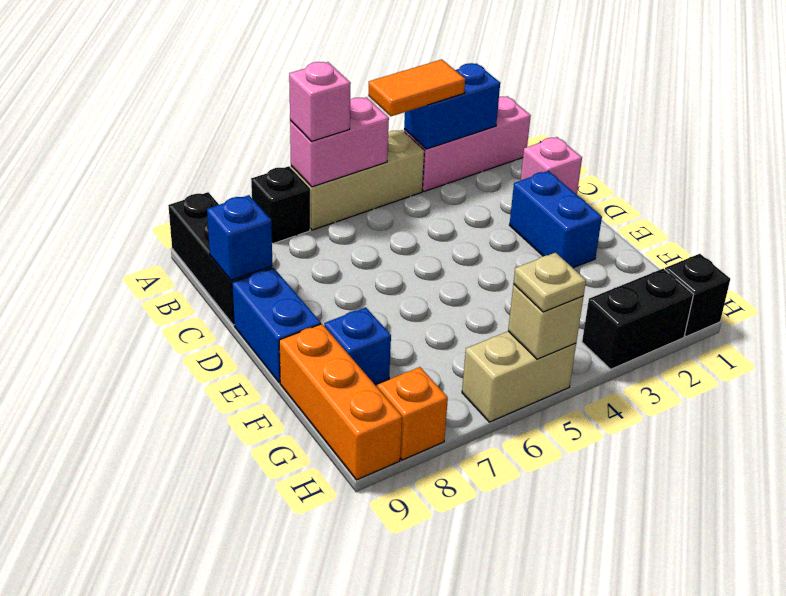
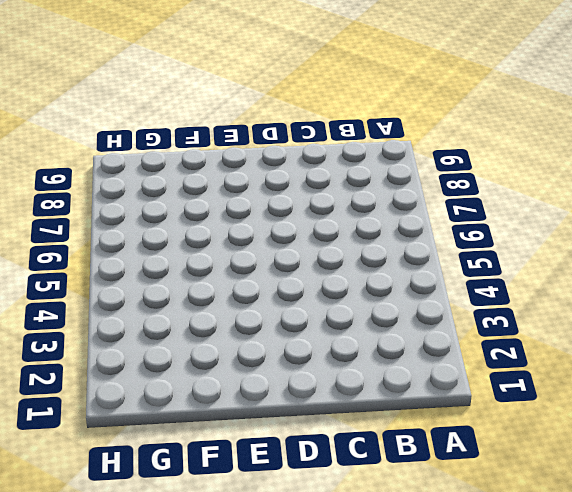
none -> pink brick A1:A3 level 1
none -> tan brick A4:A6 level 1
none -> black brick A7 level 1

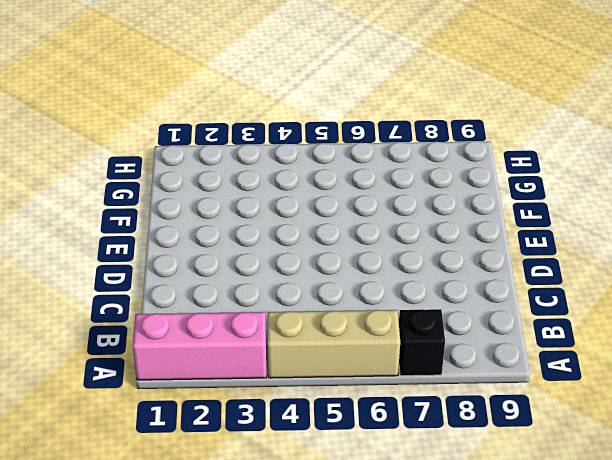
none -> black brick A9:C9 level 1
none -> pink brick C1 level 1
none -> blue brick D2:E2 level 1

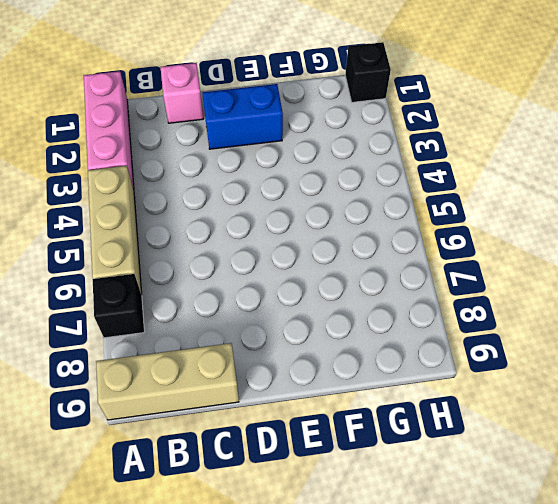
tan brick A9:C9 level 1 -> black brick A9:C9 level 1
none -> blue brick D9:E9 level 1
none -> blue brick F8 level 1
none -> orange brick F9:H9 level 1

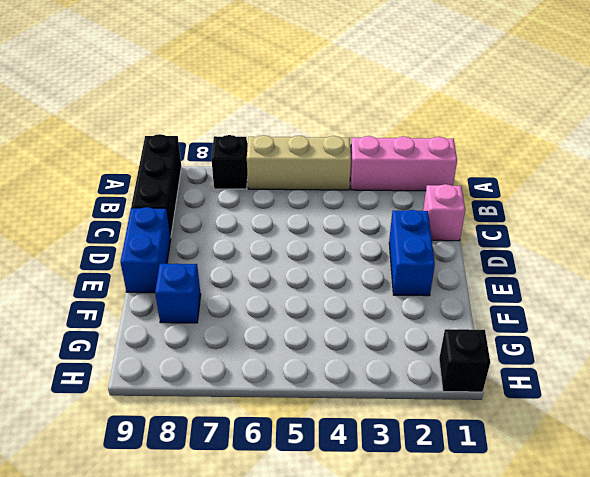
none -> orange brick F9:H9 level 1
none -> black brick H2:H3 level 1
none -> tan brick H5:H6 level 1

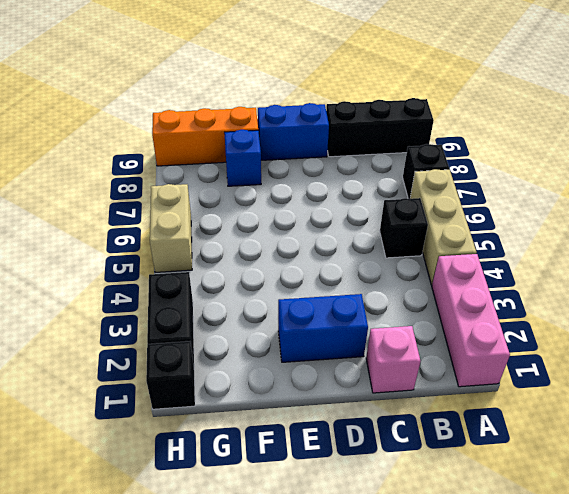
black brick B5 level 1 -> none
none -> orange brick H8 level 1
none -> blue brick A2:A3 level 2
none -> pink brick A5:A6 level 2

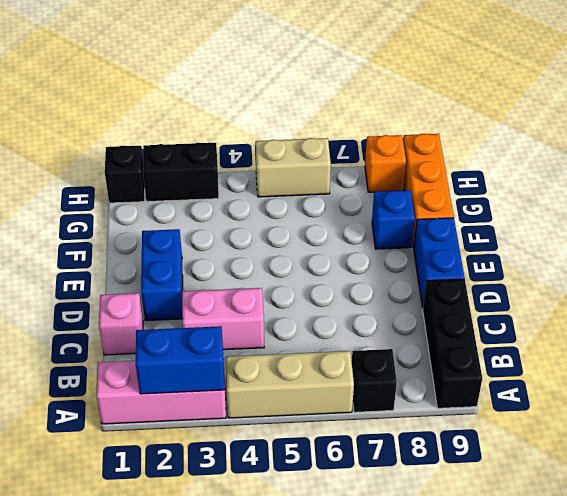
pink brick C3:C4 level 1 -> pink brick A5:A6 level 2
none -> blue brick C9 level 2
none -> tan brick H5 level 2
none -> orange tile A3:A4 level 3

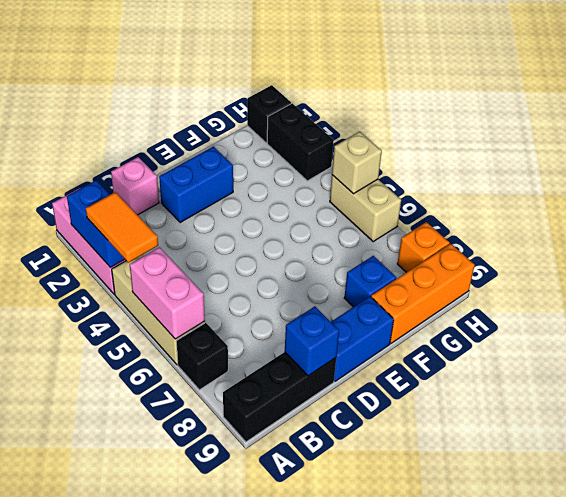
none -> pink brick A6 level 3
none -> tan plate H5 level 3

